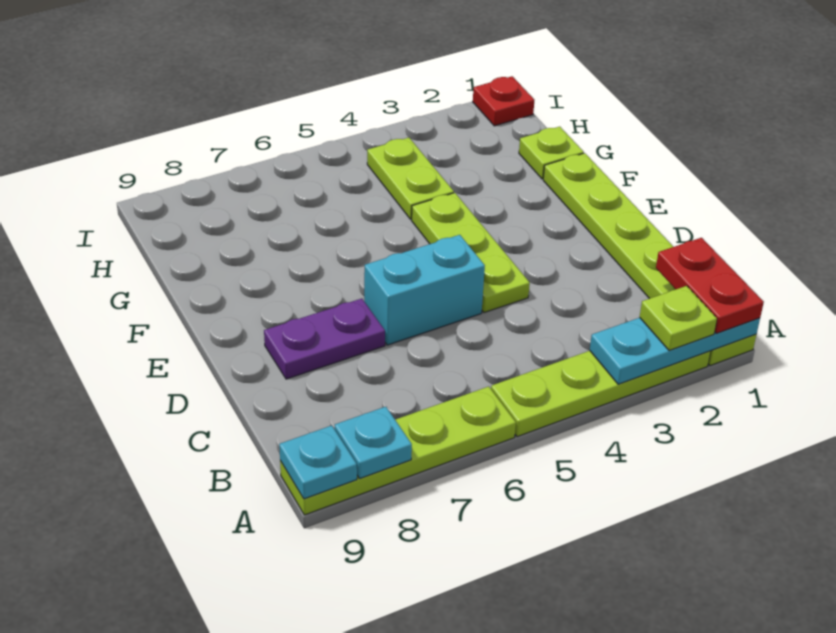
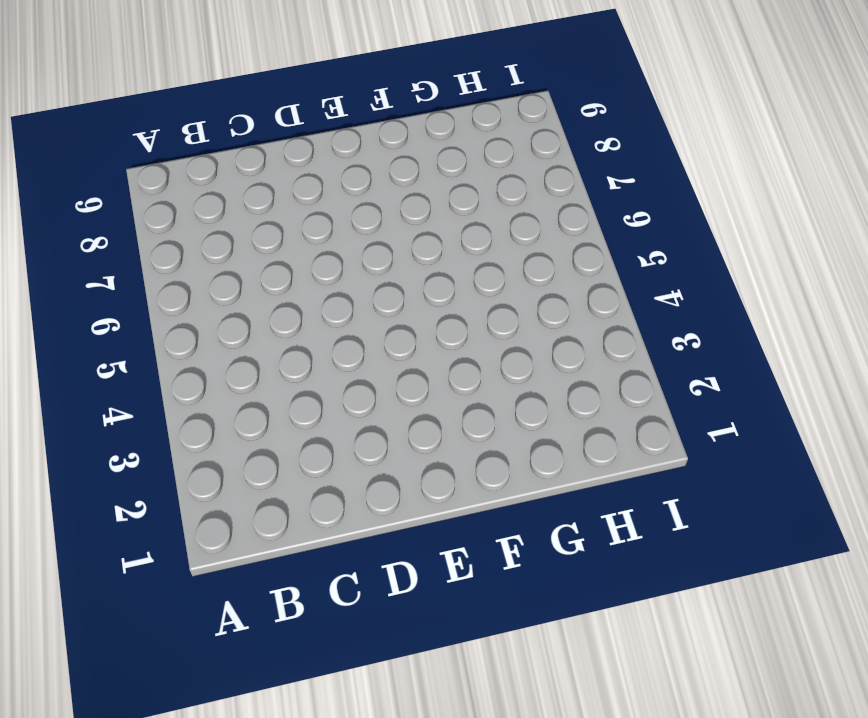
none -> lime plate A1:F1 level 1
none -> lime plate A2:A5 level 1
none -> lime plate A6:A9 level 1

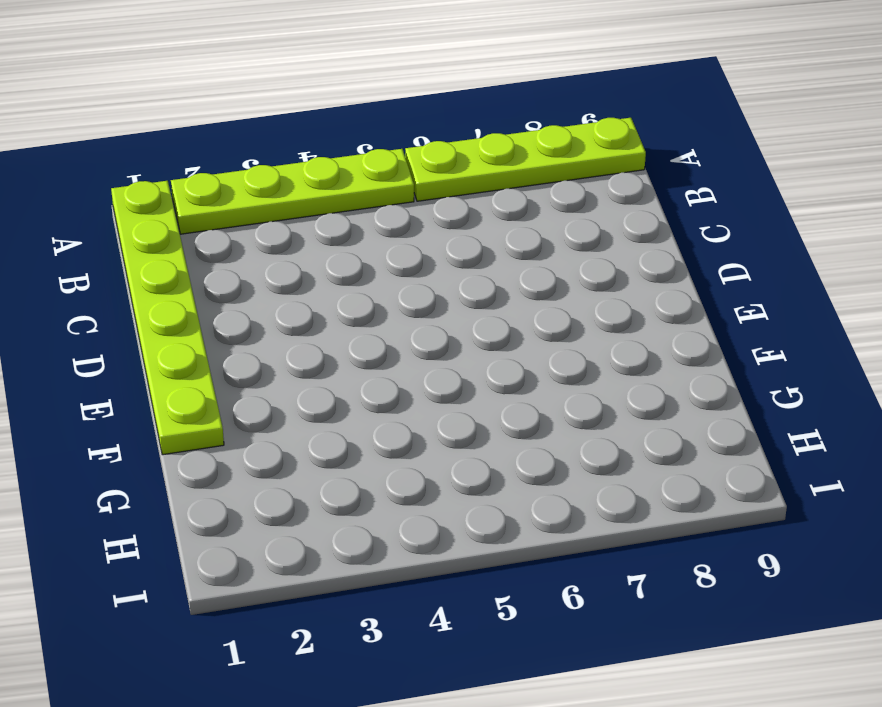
none -> lime plate D4:F4 level 1
none -> cyan brick D5:D6 level 1
none -> purple plate D7:D8 level 1

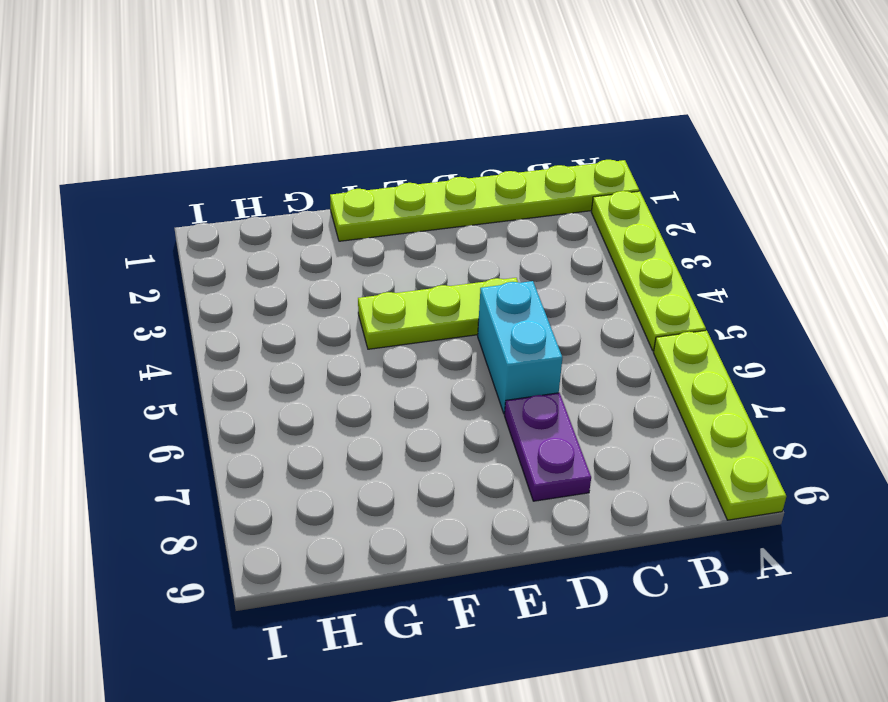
none -> lime plate G1 level 1
none -> lime plate G4:H4 level 1
none -> red plate I1 level 1

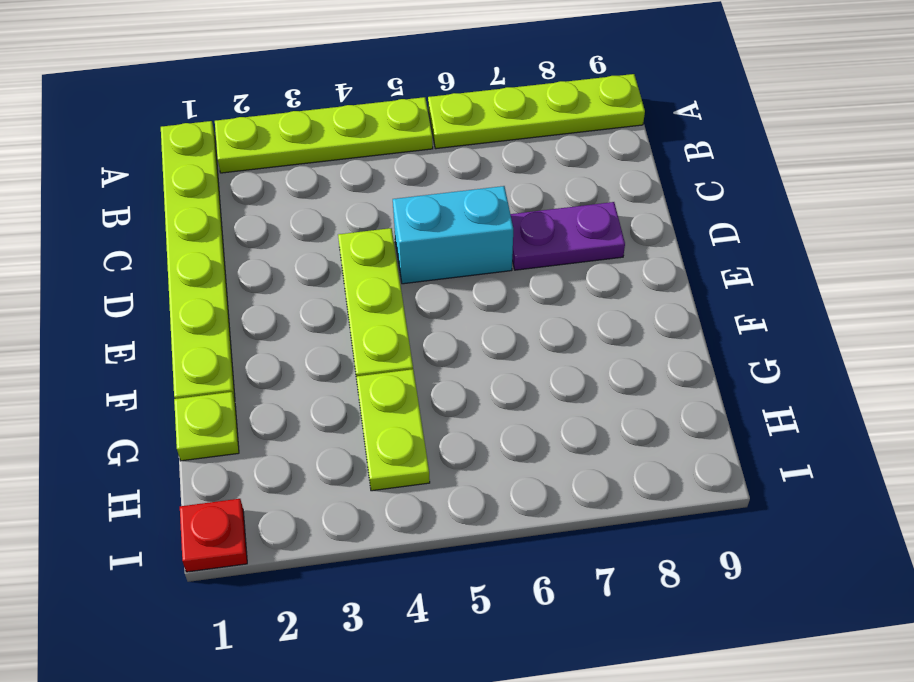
none -> cyan plate A1:A3 level 2
none -> cyan plate A8 level 2
none -> cyan plate A9 level 2

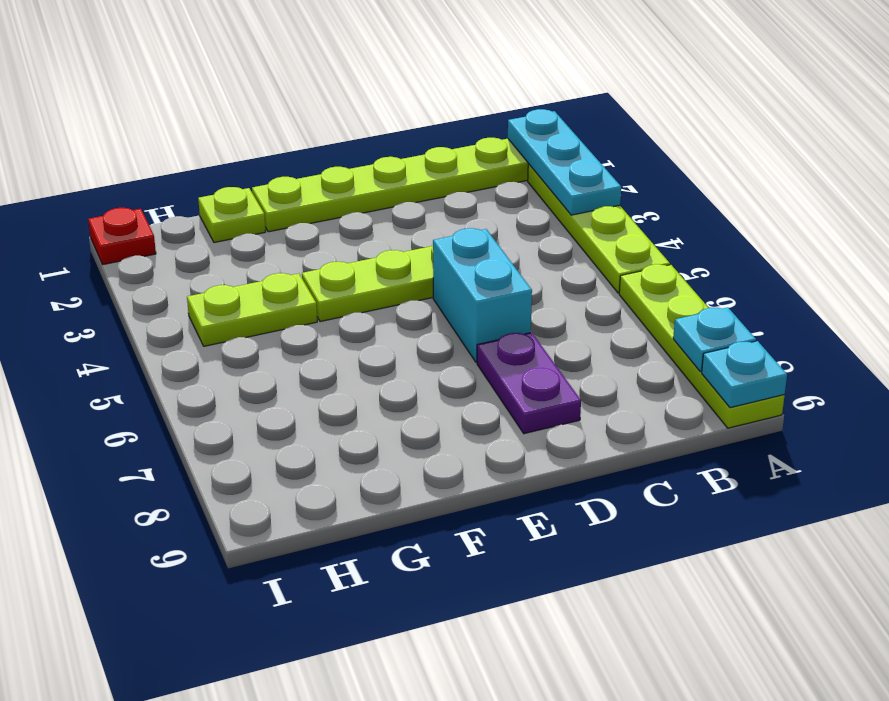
none -> red plate A1:B1 level 3
none -> lime plate A2 level 3

